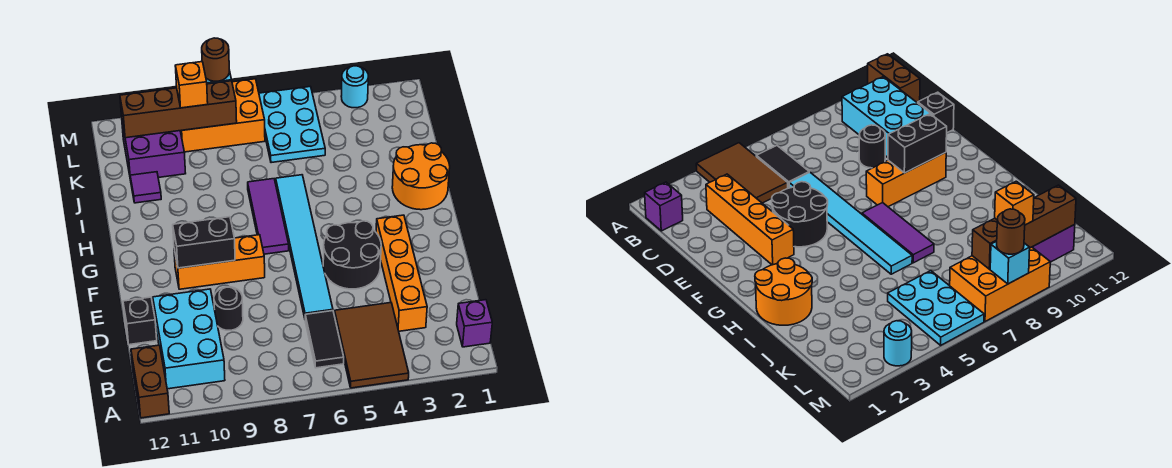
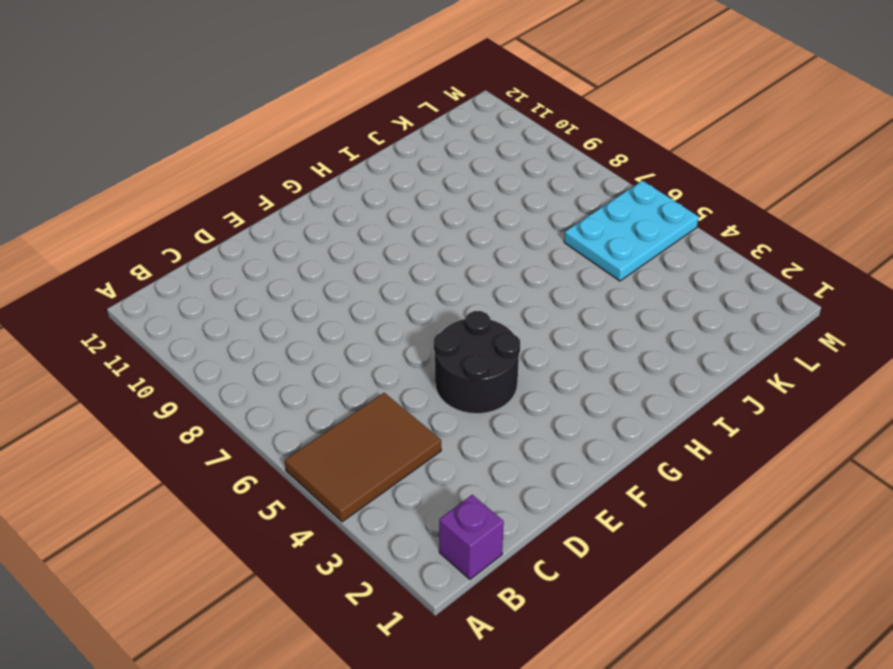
none -> brown brick A12:B12 level 1
none -> black tile B6:C6 level 1
none -> cyan brick B10:D11 level 1

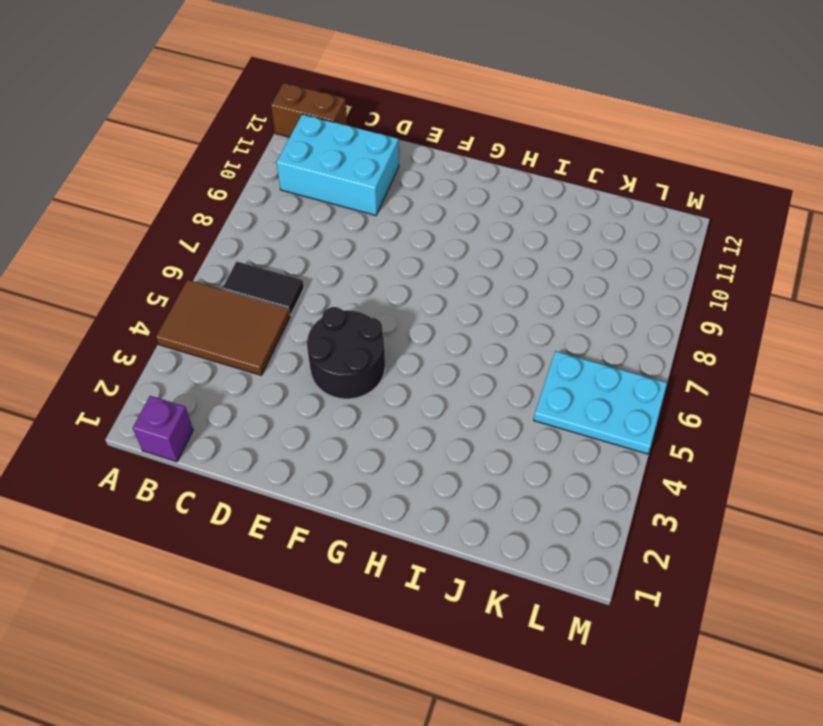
none -> orange brick C3:F3 level 1
none -> cyan tile D6:I6 level 1
none -> black round brick D9 level 1

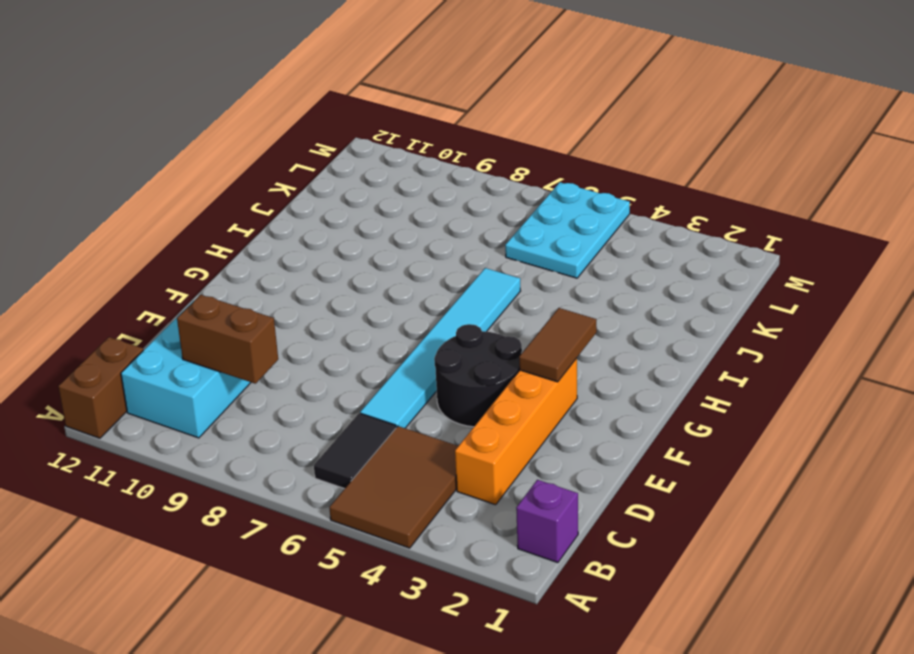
brown brick C9:C10 level 2 -> none
brown tile F3:G3 level 2 -> none
none -> black round brick D9 level 1
none -> black brick D12 level 1
none -> orange brick F8:F10 level 1

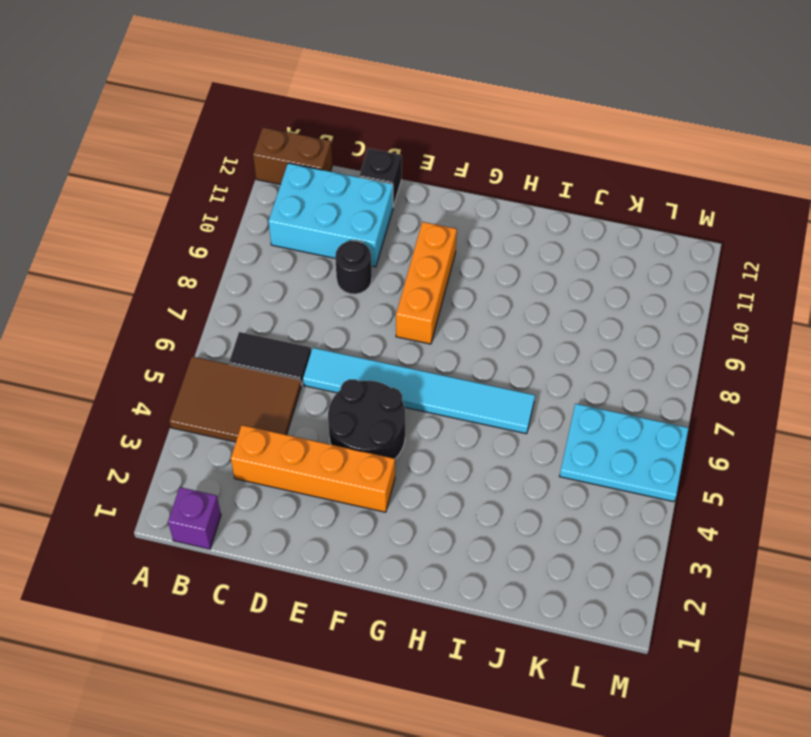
none -> purple tile G7:I7 level 1
none -> orange round brick H1:I2 level 1
none -> purple tile J11 level 1

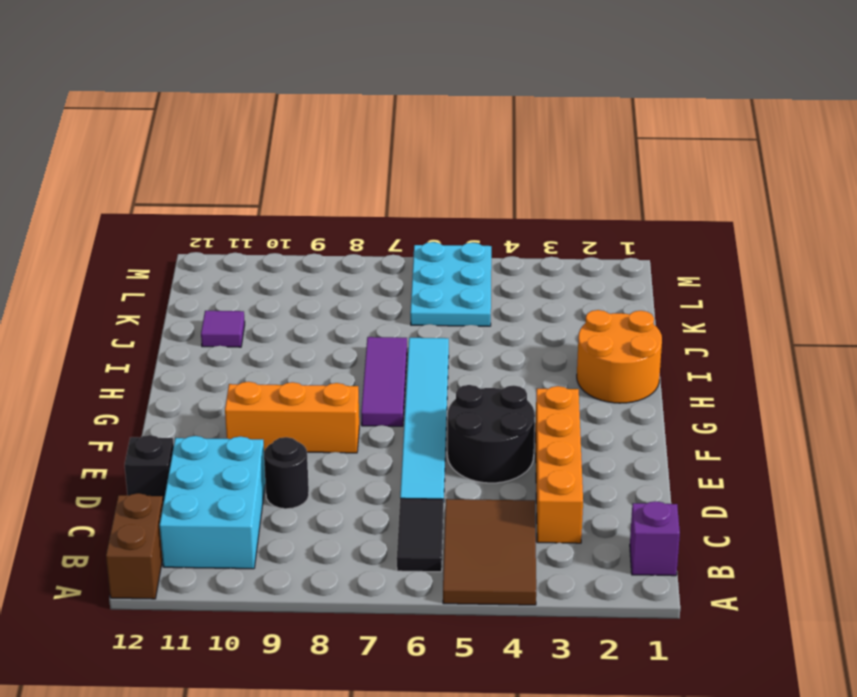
none -> purple brick K10:L11 level 1
none -> orange brick L7:M9 level 1
none -> cyan round brick M3 level 1

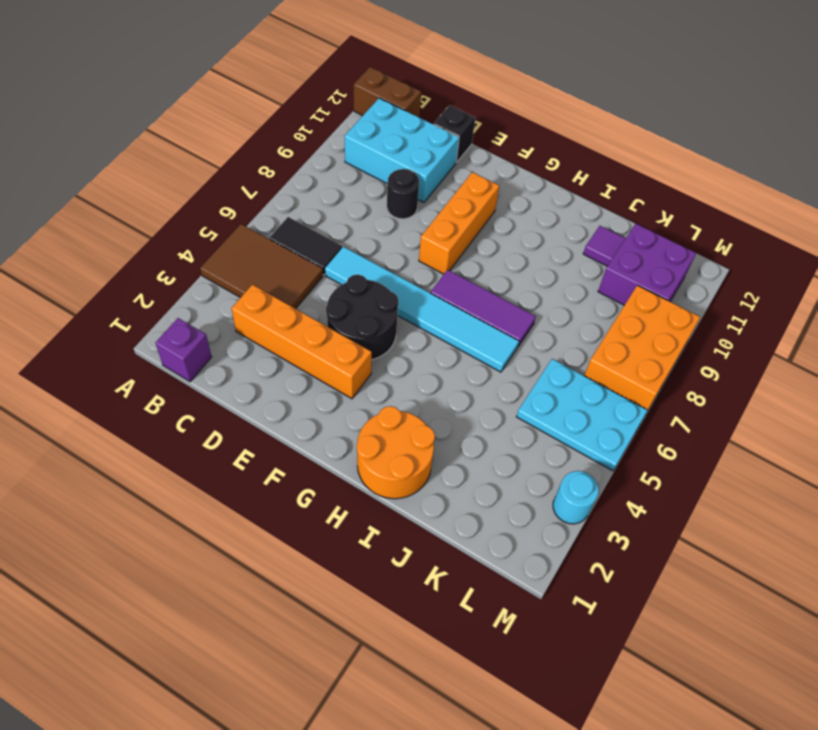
none -> black brick F9:F10 level 2
none -> brown brick L8:L11 level 2
none -> cyan brick M8 level 2

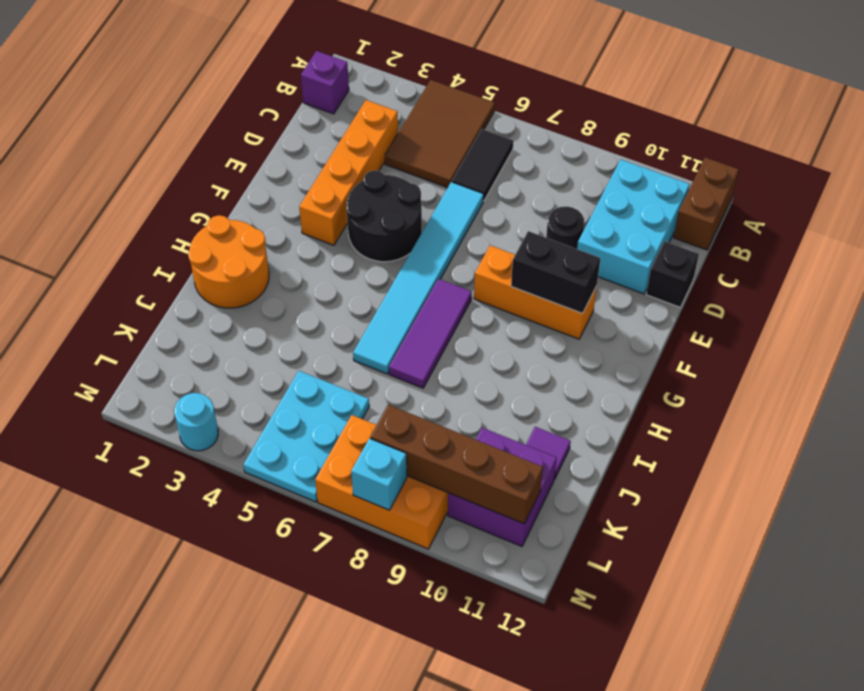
none -> orange brick L9 level 3
none -> brown round brick M8 level 3

